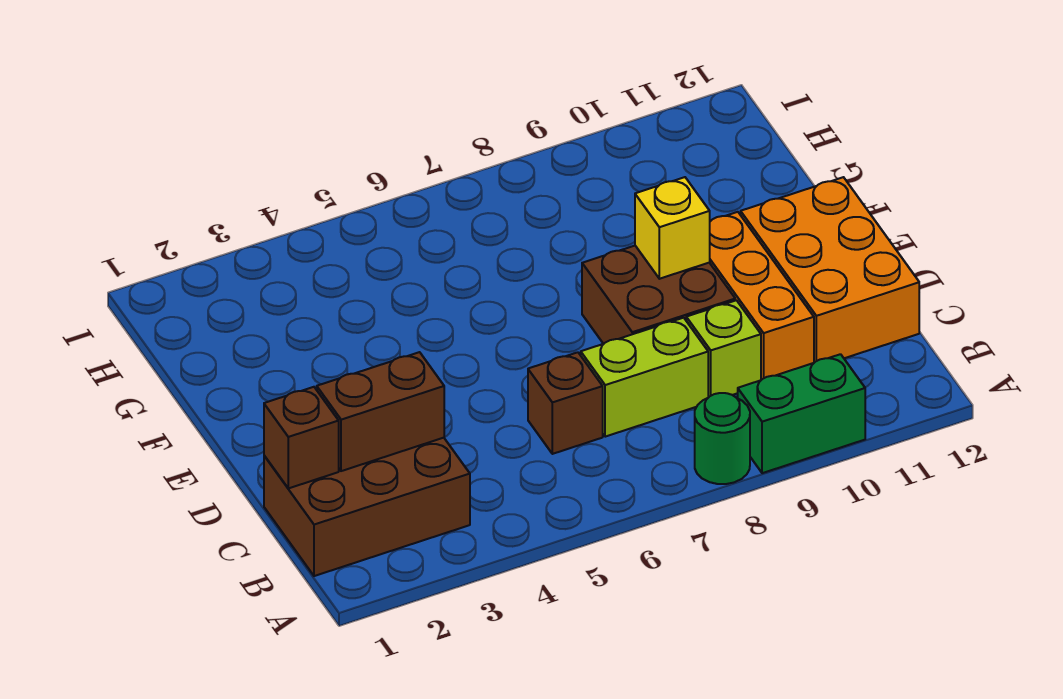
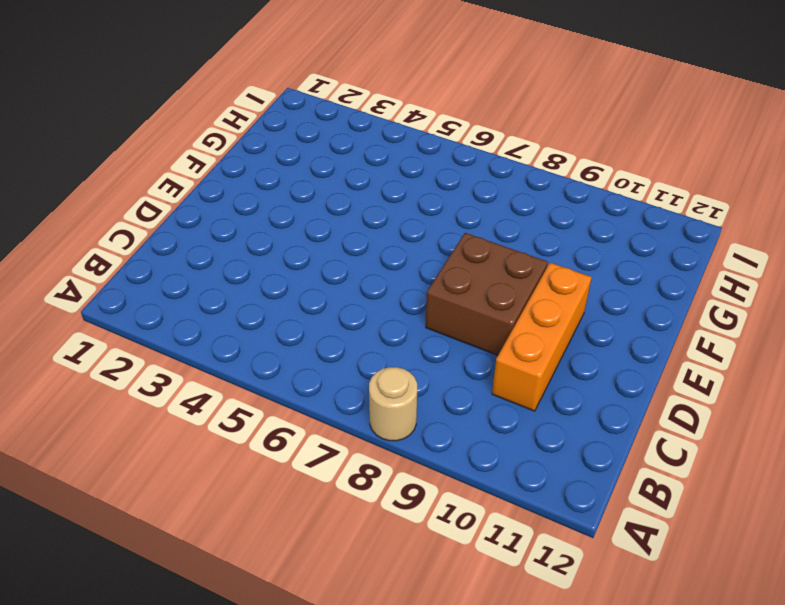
tan round brick A8 level 1 -> green round brick A8 level 1
none -> green brick A9:A10 level 1
none -> brown brick B1:C3 level 1
none -> brown brick C6 level 1

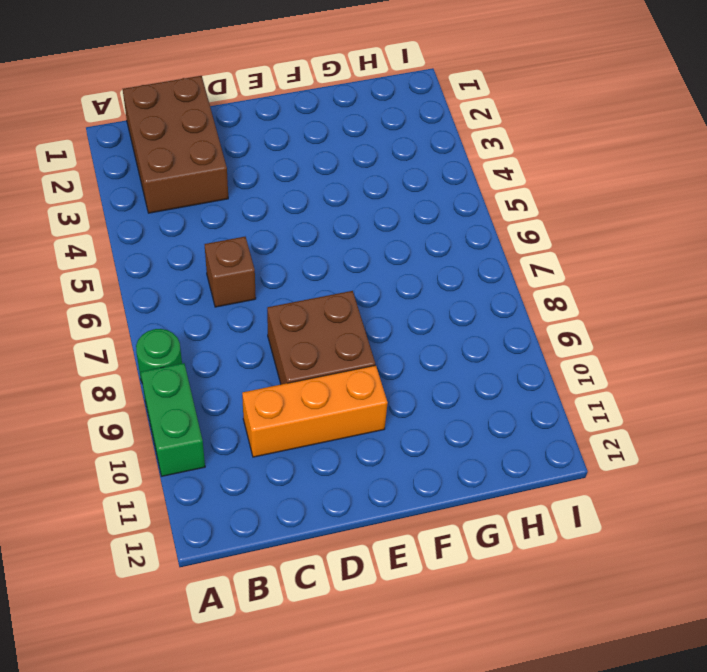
none -> lime brick C7:C8 level 1
none -> lime brick C9 level 1
none -> orange brick C11:E12 level 1

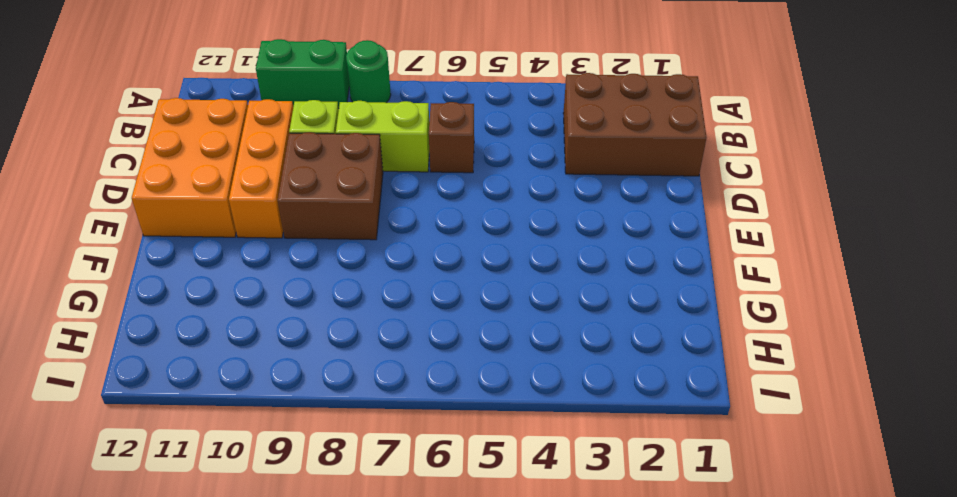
none -> brown brick C1 level 2
none -> brown brick C2:C3 level 2
none -> yellow brick E9 level 2

